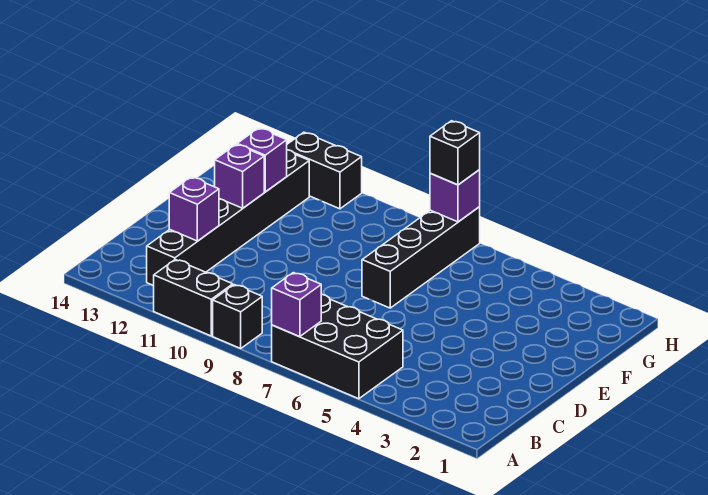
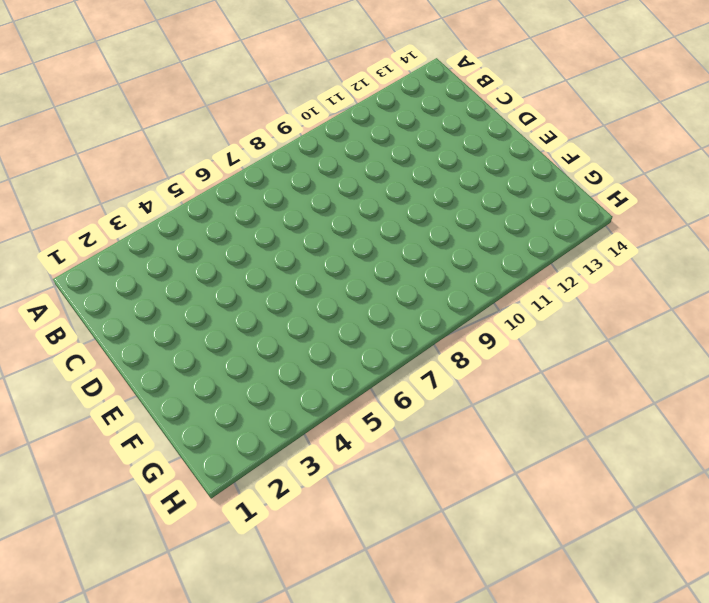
none -> black brick A5:B7 level 1
none -> black brick A9 level 1
none -> black brick A10:A11 level 1

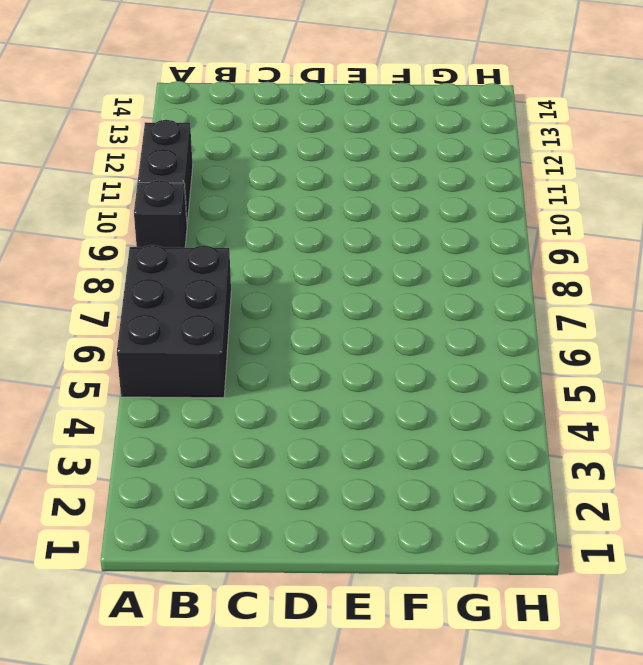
none -> black brick B12:G12 level 1
none -> black brick E7:H7 level 1
none -> black brick H11:H12 level 1

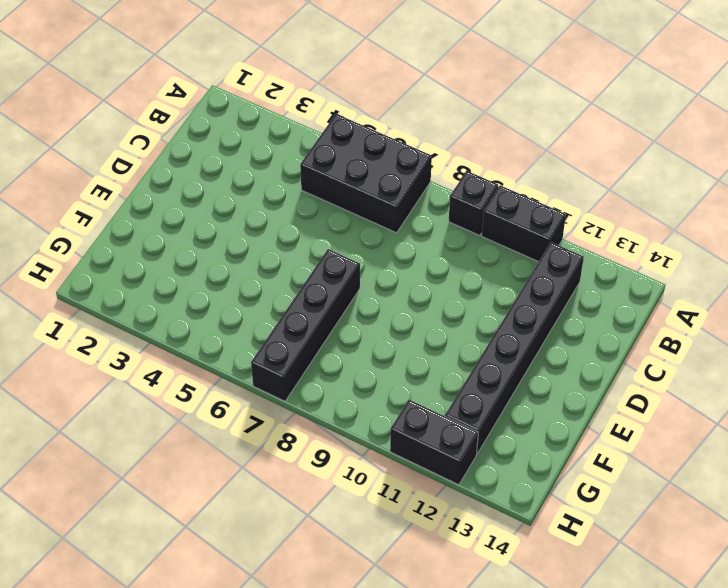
none -> purple brick A7 level 2
none -> purple brick C12 level 2
none -> purple brick E12 level 2

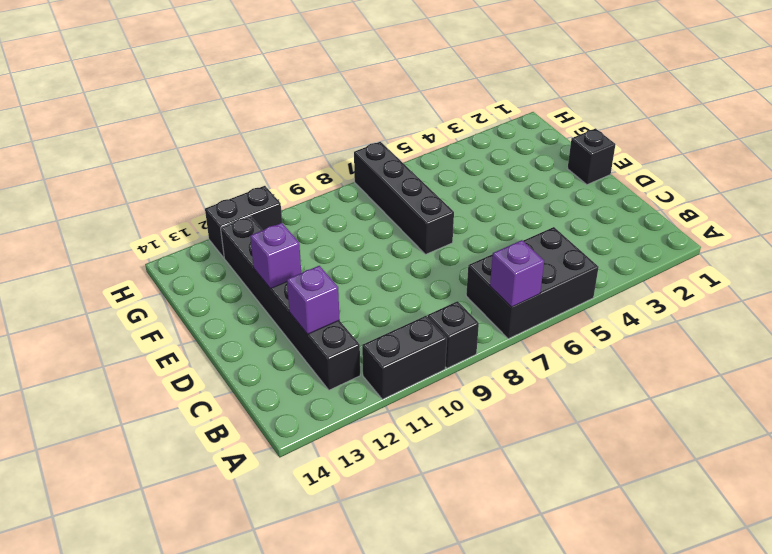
black brick E1 level 1 -> black brick H7 level 3
none -> purple brick F12 level 2
none -> purple brick H7 level 2

